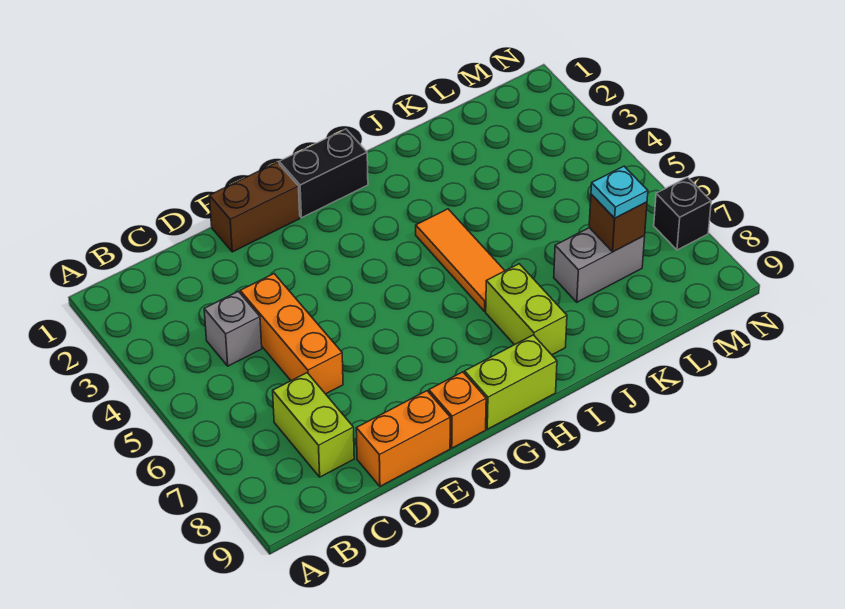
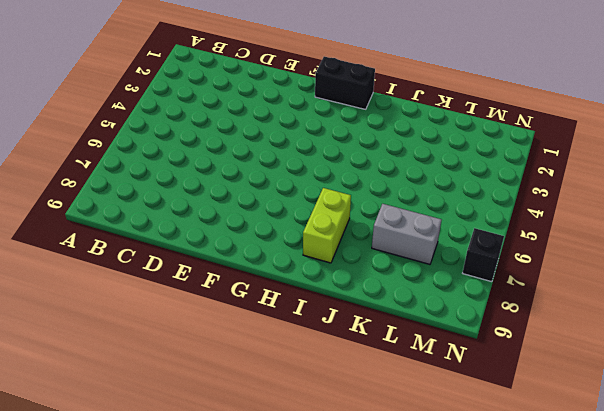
none -> grey brick C4 level 1
none -> lime brick C7:C8 level 1
none -> orange brick D4:D6 level 1

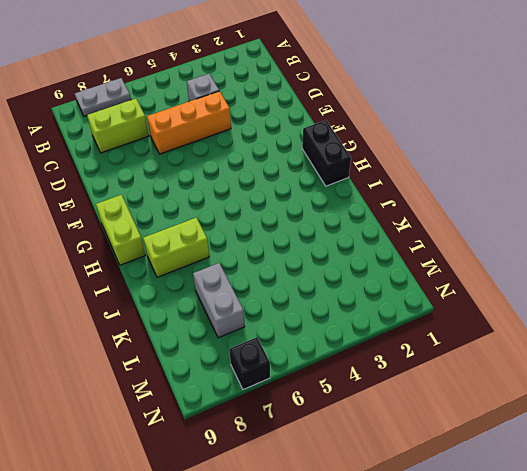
grey plate A7:A8 level 1 -> none
none -> orange brick D9:E9 level 1
none -> brown brick E1:F1 level 1
none -> orange brick F9 level 1

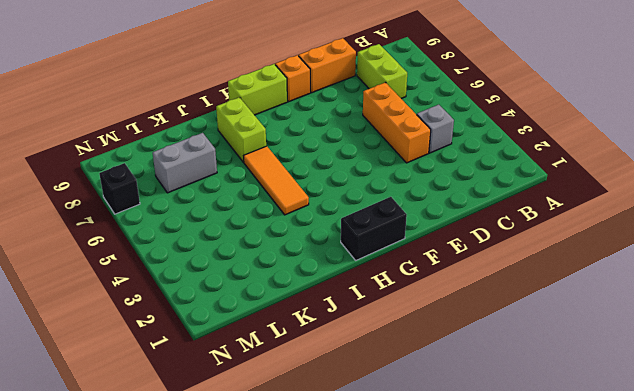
none -> brown brick E1:F1 level 1
none -> brown brick L7 level 2
none -> cyan plate L7 level 3

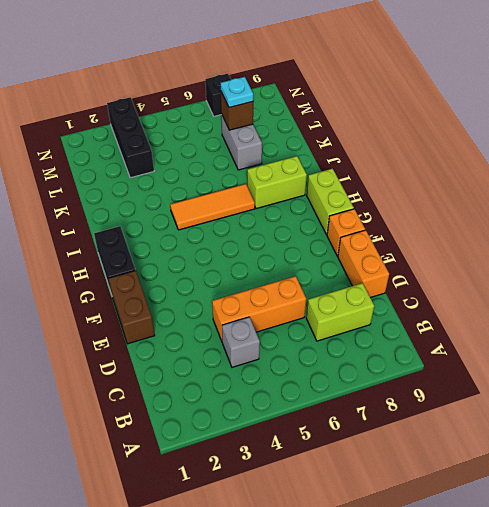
black brick L3:N3 level 1 -> none

